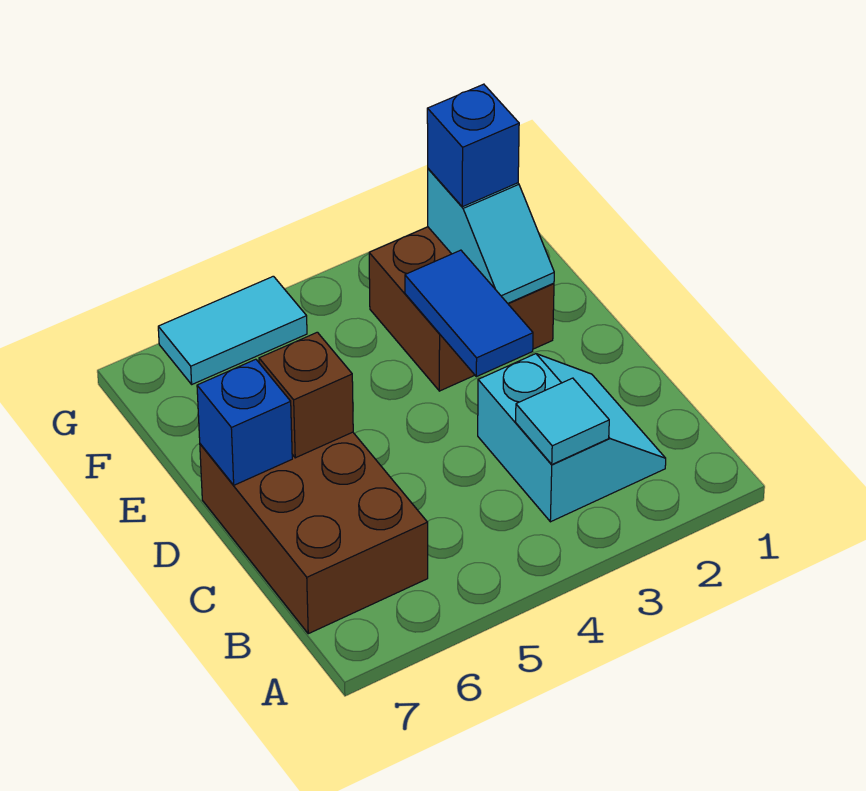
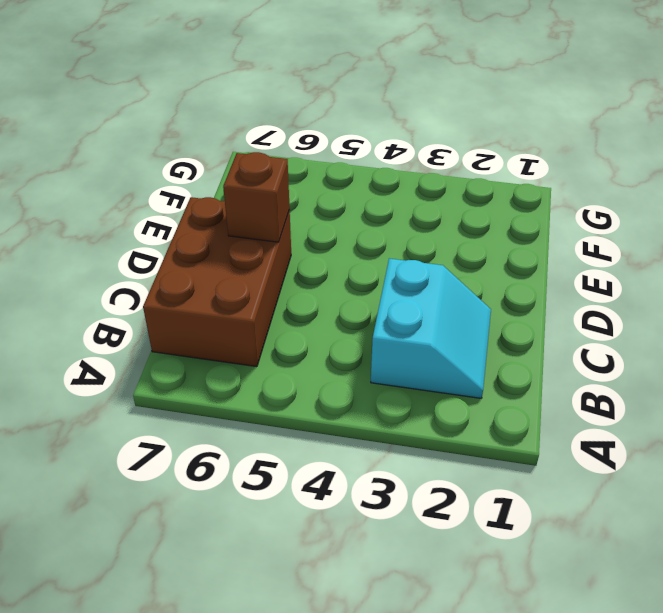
none -> brown brick E2:F3 level 1
none -> cyan tile G5:G6 level 1

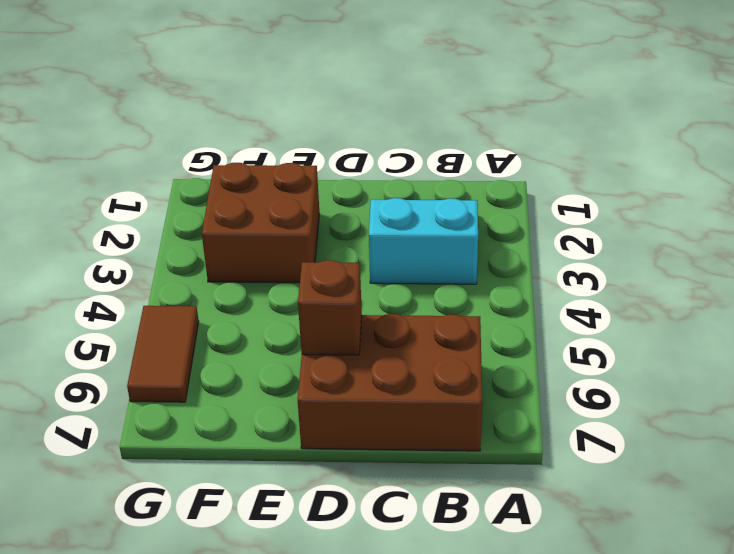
brown tile G5:G6 level 1 -> cyan tile G5:G6 level 1
none -> cyan tile B3 level 2
none -> blue tile D3:E3 level 2

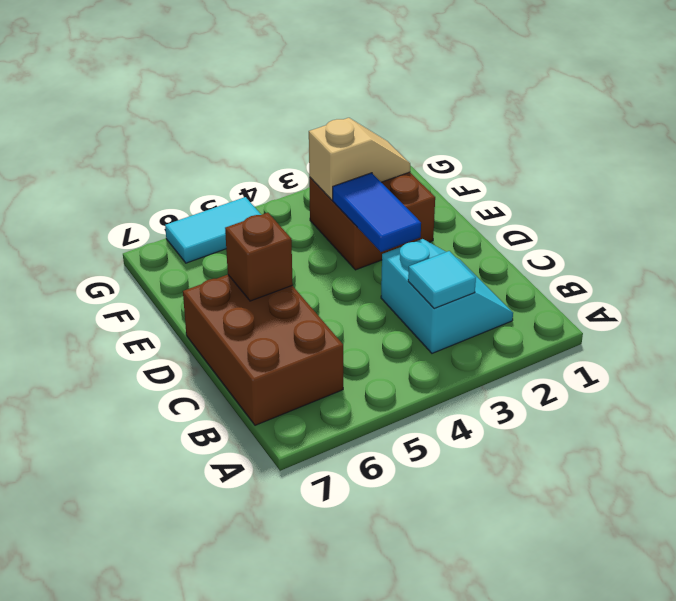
tan slope F2:F3 level 2 top 3 -> cyan slope E2:F2 level 2 top F
none -> blue brick D7 level 2
none -> blue brick F2 level 3

